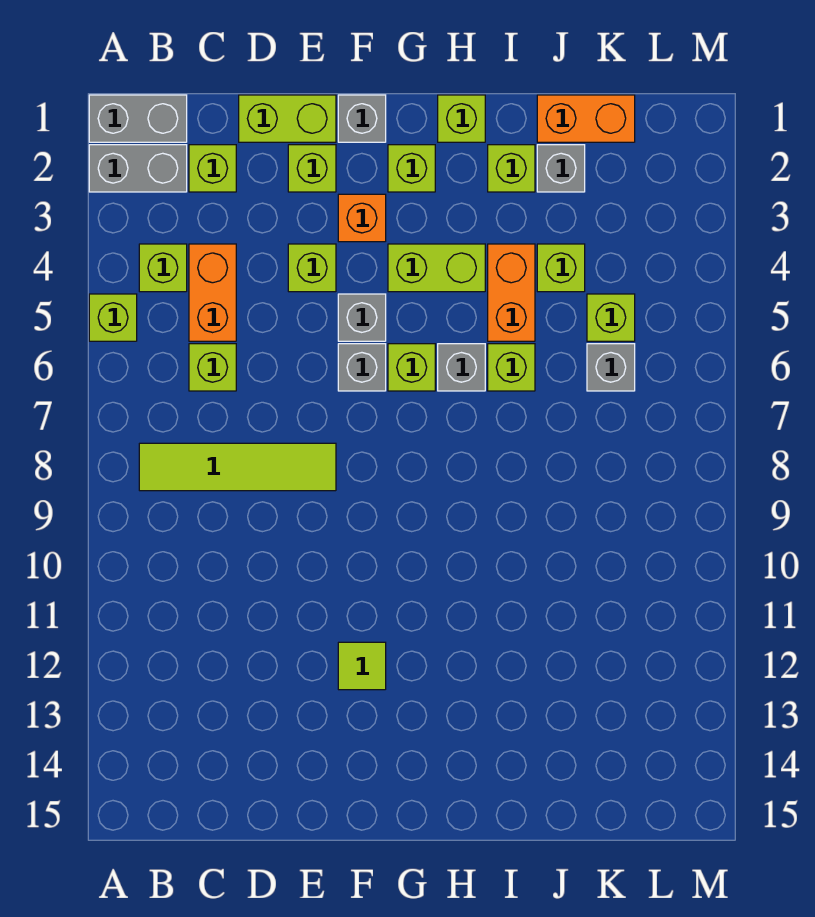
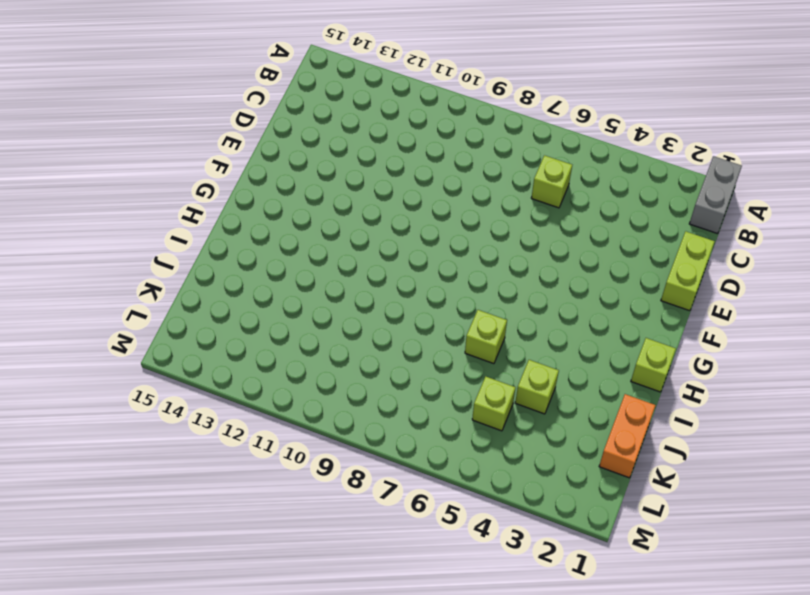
none -> grey brick A2:B2 level 1
none -> lime brick A5 level 1
none -> lime brick B4 level 1

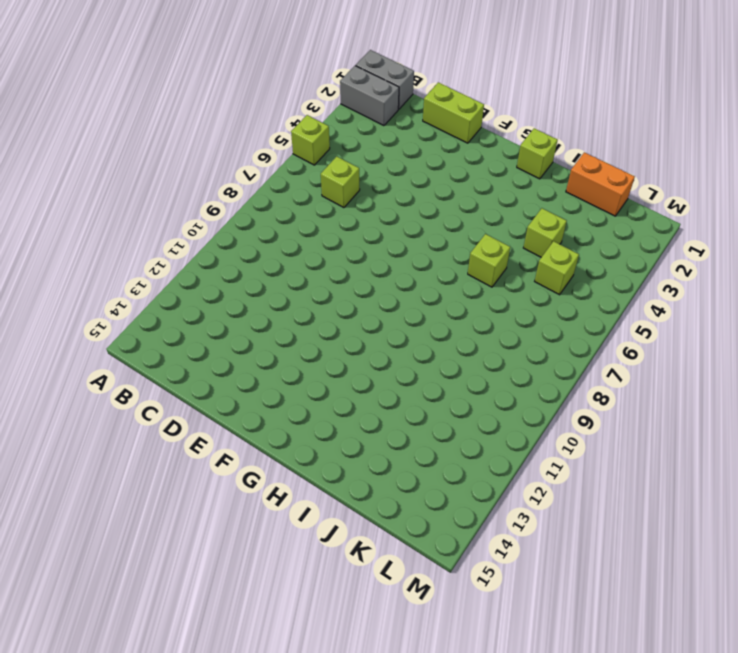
none -> lime brick B4 level 1
none -> lime tile B8:E8 level 1
none -> lime brick C2 level 1

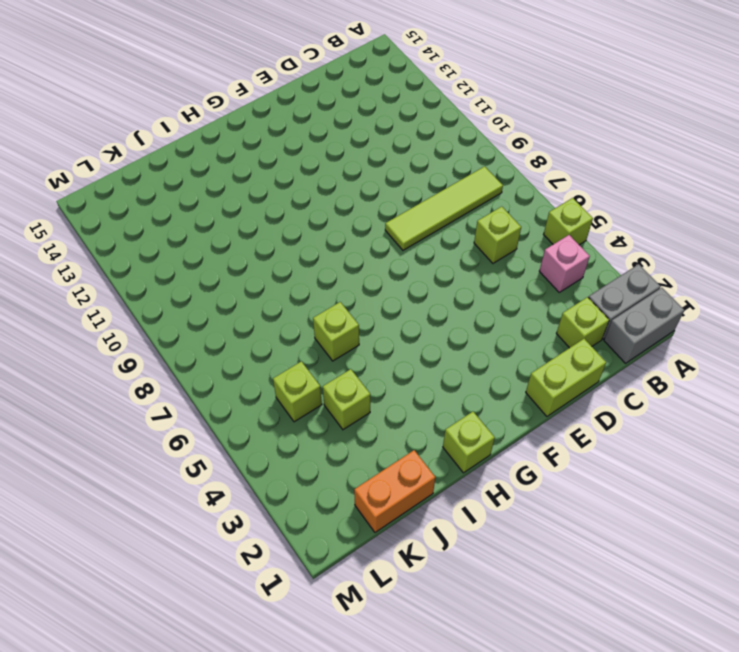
pink brick B4 level 1 -> lime brick B4 level 1
none -> orange brick C4:C5 level 1
none -> lime brick E2 level 1
none -> lime brick E4 level 1

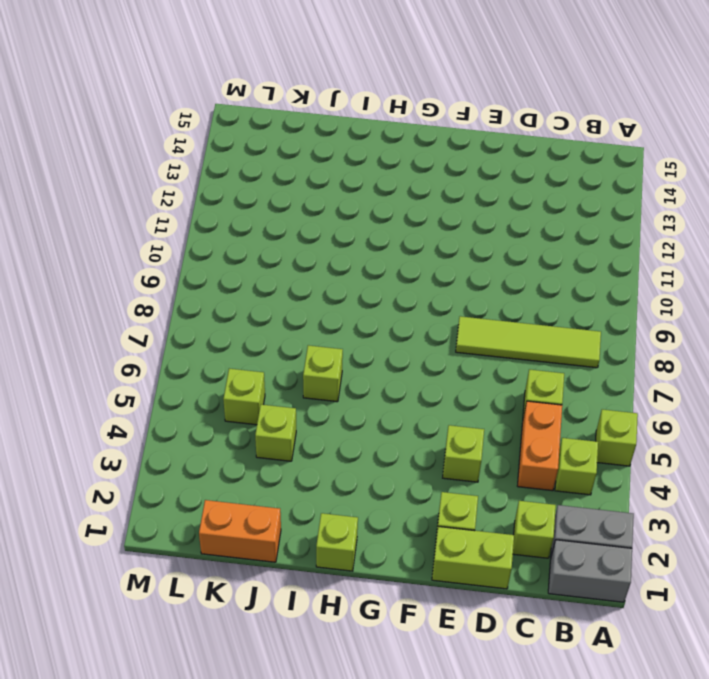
none -> grey brick F1 level 1
none -> orange brick F3 level 1
none -> grey brick F5 level 1

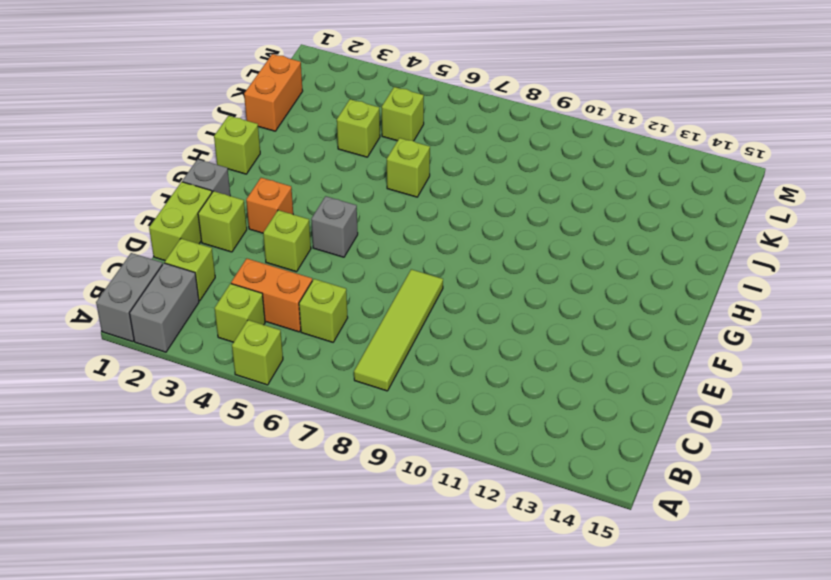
none -> grey brick F6 level 1
none -> lime tile F12 level 1
none -> lime brick G2 level 1

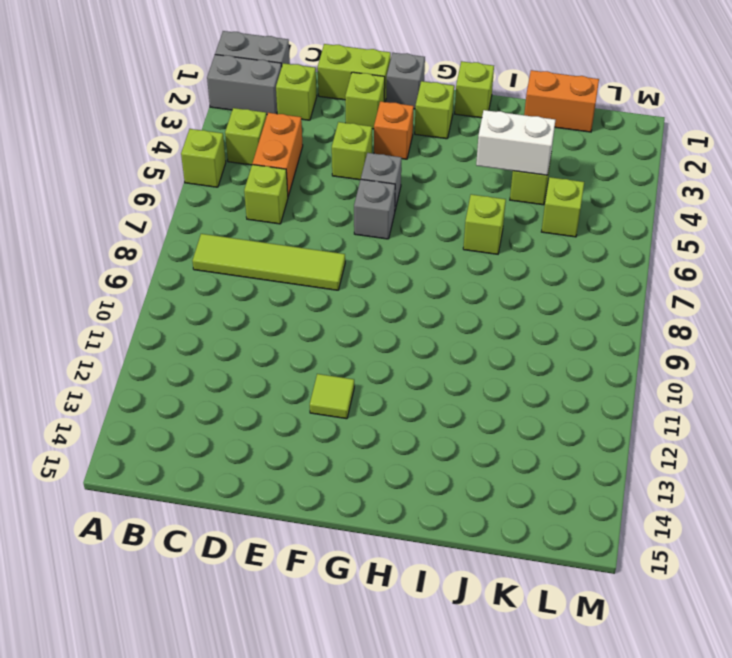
white brick I4:J4 level 2 -> none
none -> lime brick G4:H4 level 1
none -> lime brick G6 level 1
none -> grey brick H6 level 1

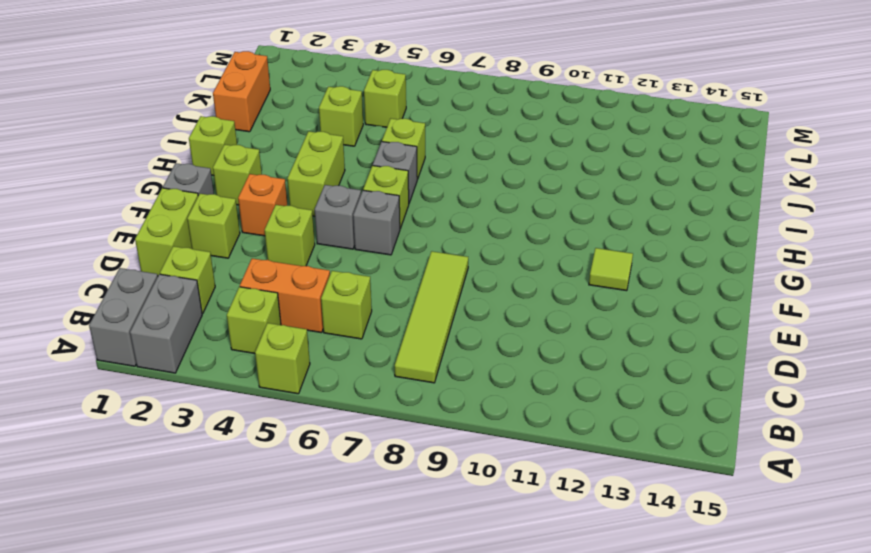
none -> lime brick I2 level 1
none -> orange brick I4:I5 level 1
none -> grey brick J2 level 1

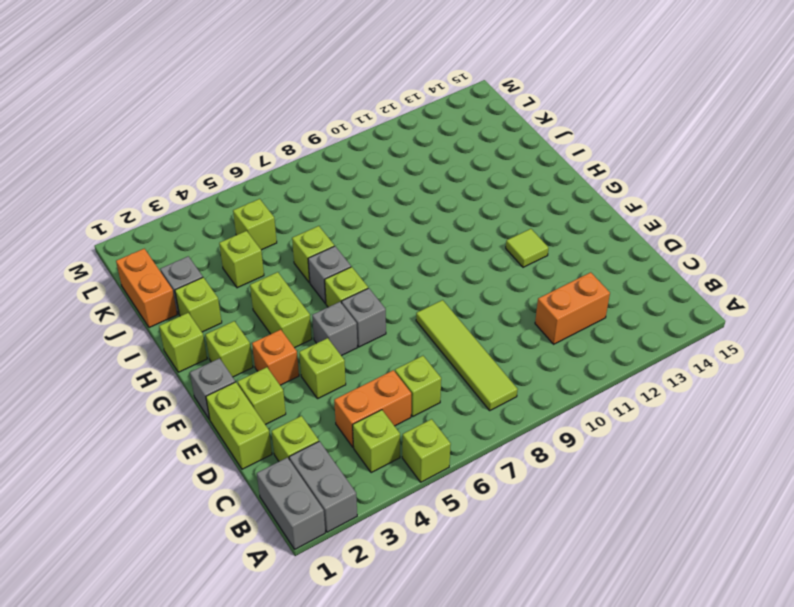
orange brick C11:C12 level 1 -> orange brick I4:I5 level 1
none -> grey brick K6 level 1

